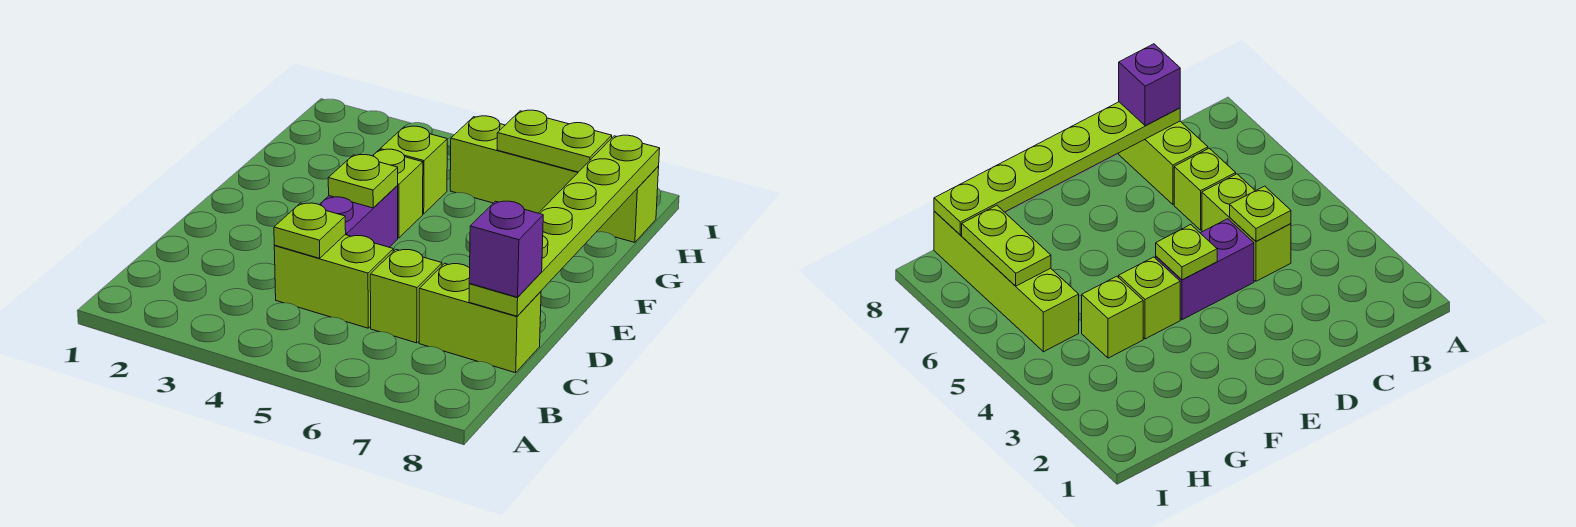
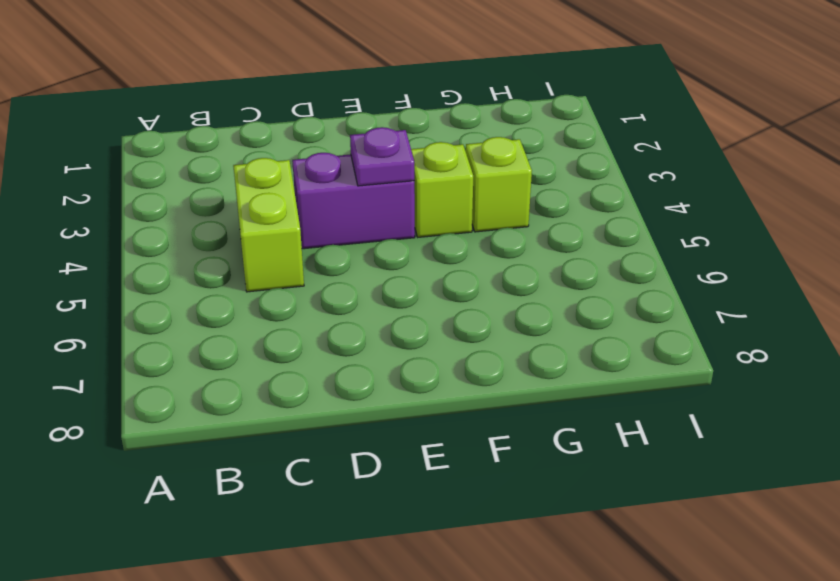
purple plate E4 level 2 -> lime plate E4 level 2
none -> lime brick C6 level 1
none -> lime brick C7:C8 level 1
none -> lime brick H5:H8 level 1

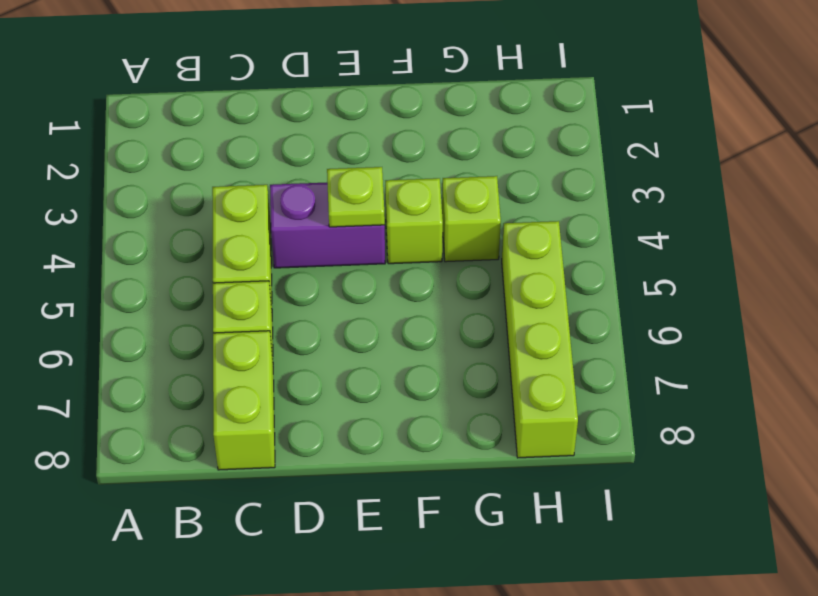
none -> lime plate C4 level 2
none -> lime plate C8:H8 level 2
none -> lime plate H6:H7 level 2

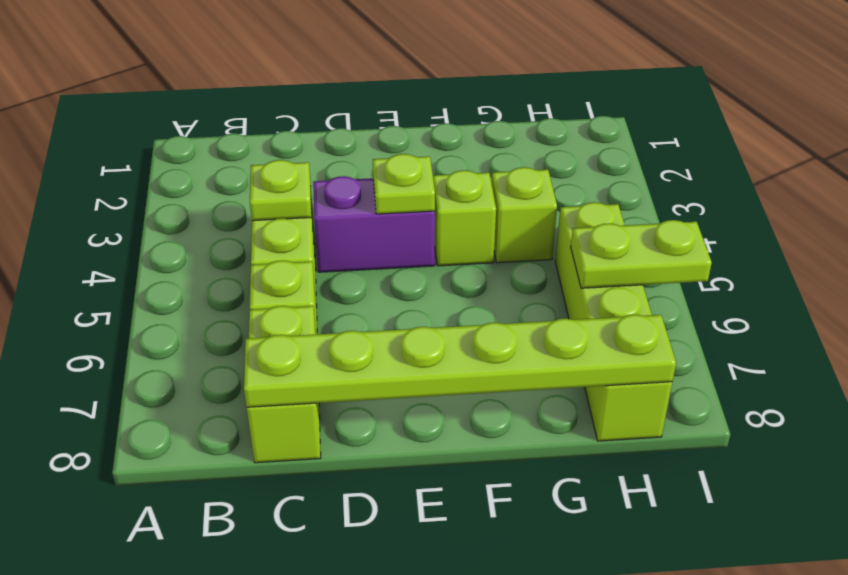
lime plate H6:I6 level 2 -> lime plate H6:H7 level 2
none -> purple brick C8 level 3

